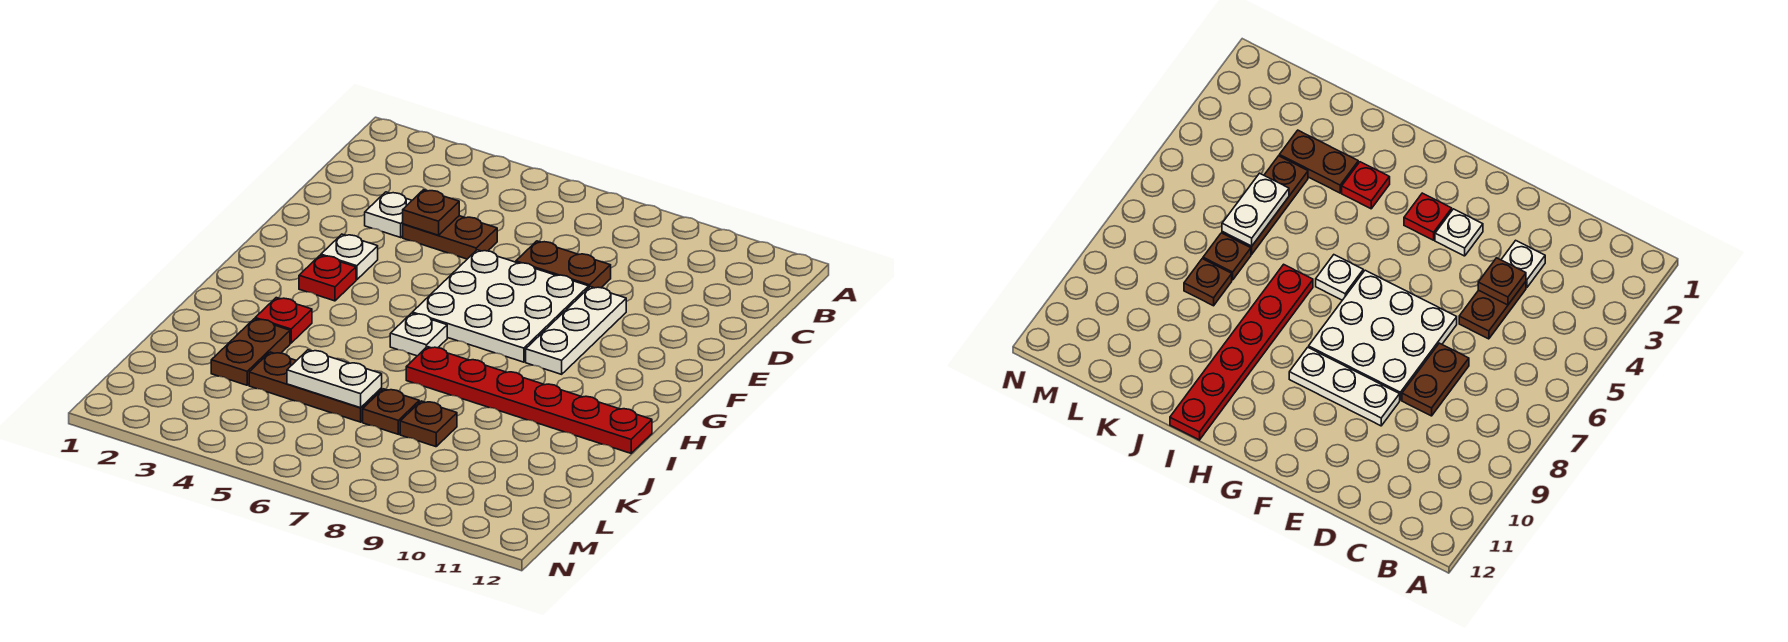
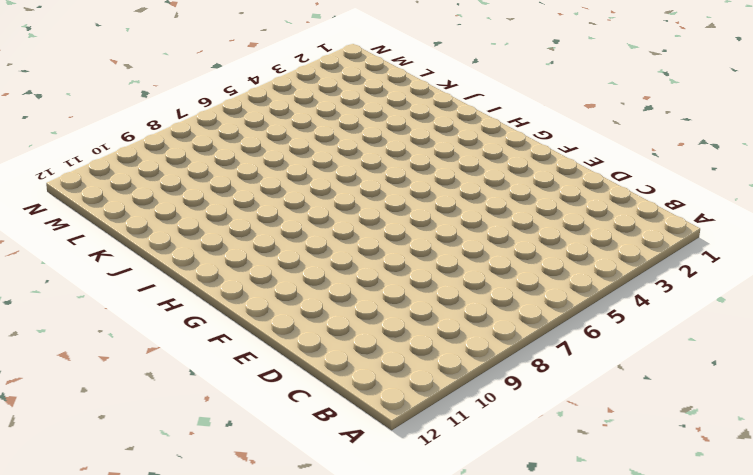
none -> white plate D3 level 1
none -> brown plate D4:D5 level 1
none -> brown plate D7:D8 level 1

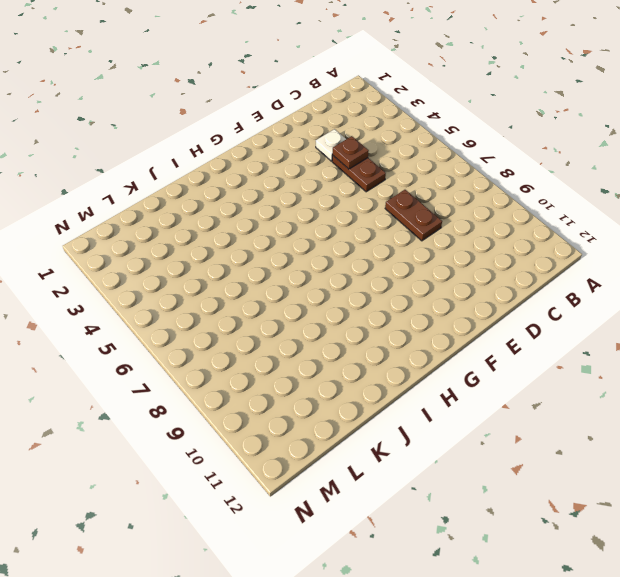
none -> white plate E6:G8 level 1
none -> white plate E9:G9 level 1
none -> white plate F3 level 1

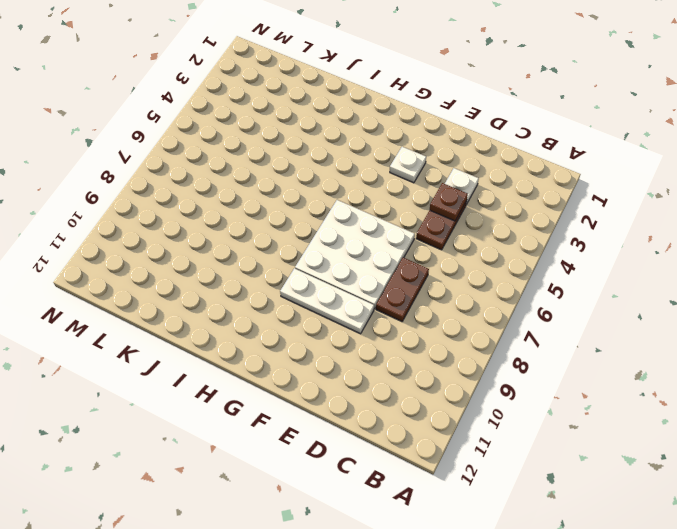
none -> red plate G3 level 1
none -> white plate H6 level 1
none -> red plate I3 level 1

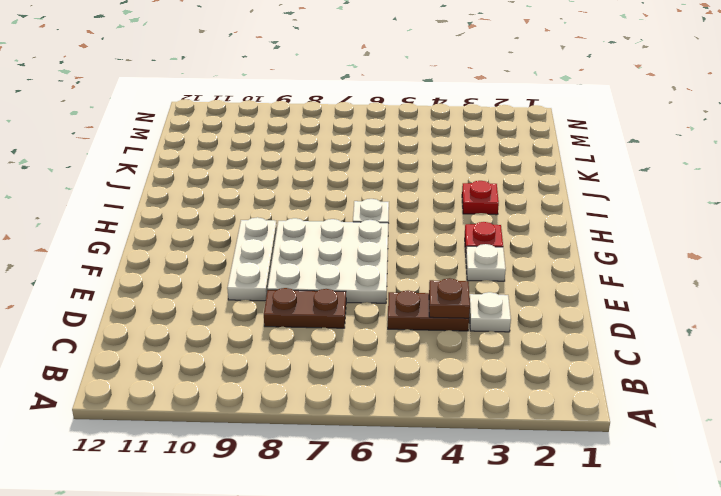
none -> red plate I7:I12 level 1
none -> brown plate J3:K3 level 1
none -> brown plate K4:K6 level 1

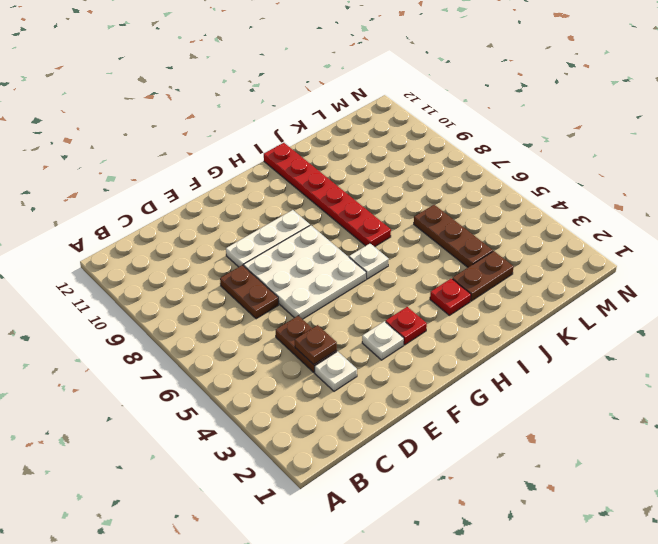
none -> brown plate K7 level 1
none -> brown plate K8 level 1
none -> white plate K5:K6 level 2

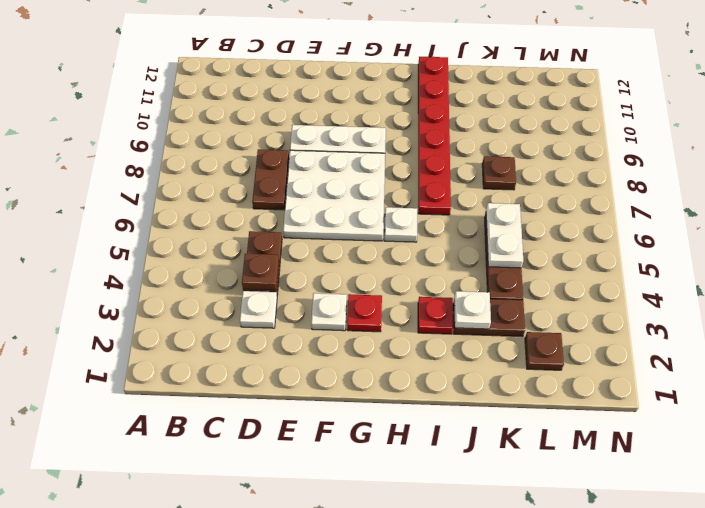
white plate J3 level 2 -> none
brown plate L2 level 1 -> brown plate K7 level 1

